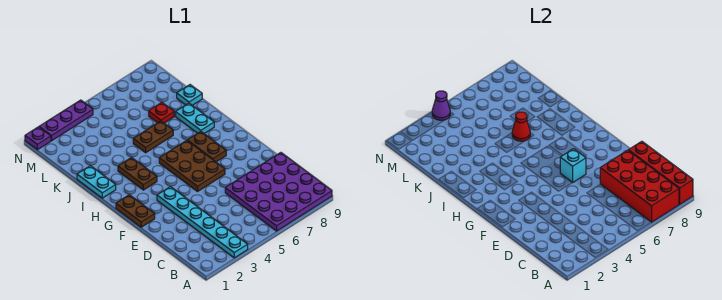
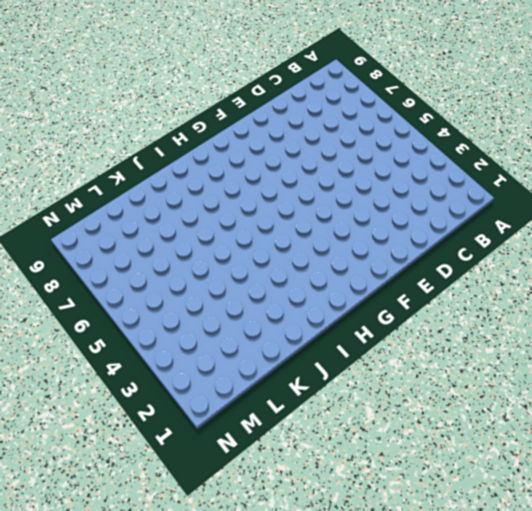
none -> cyan plate A3:F3 level 1
none -> purple plate A6:D9 level 1
none -> brown plate F1:G1 level 1

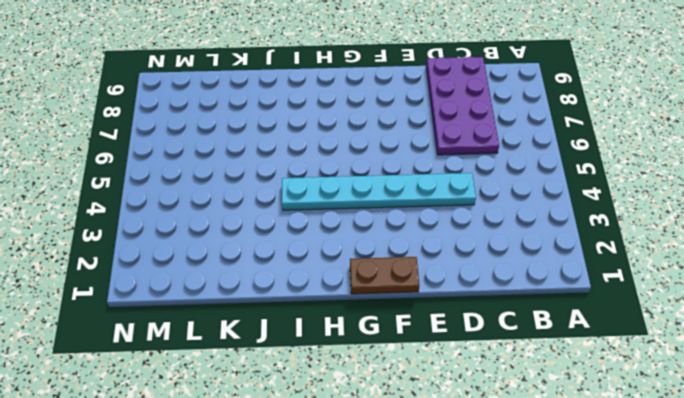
purple plate C6:D9 level 1 -> purple plate A6:D9 level 1
cyan plate D4:I4 level 1 -> cyan plate A3:F3 level 1
none -> brown plate F5:H6 level 1
none -> brown plate G7:H7 level 1
none -> brown plate H3:I3 level 1

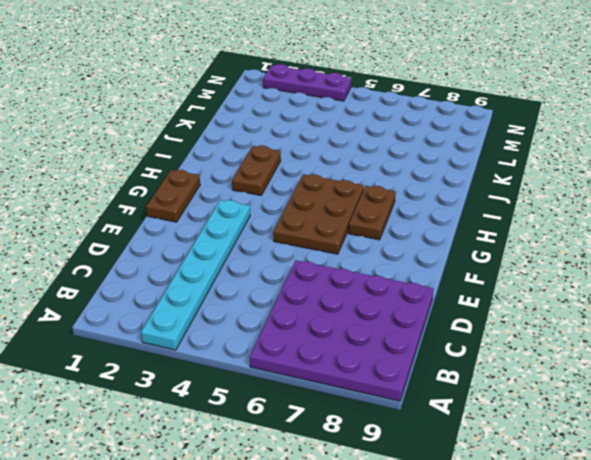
none -> cyan plate I1:J1 level 1
none -> cyan plate I8:J8 level 1
none -> brown plate J5:J6 level 1

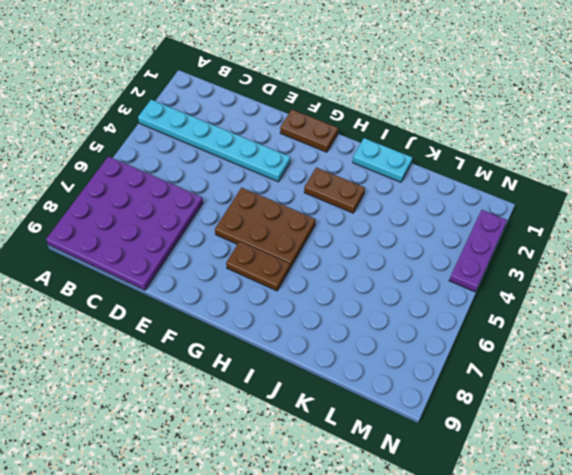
none -> cyan plate I8:J8 level 1
none -> brown plate J5:J6 level 1
none -> red plate K7 level 1

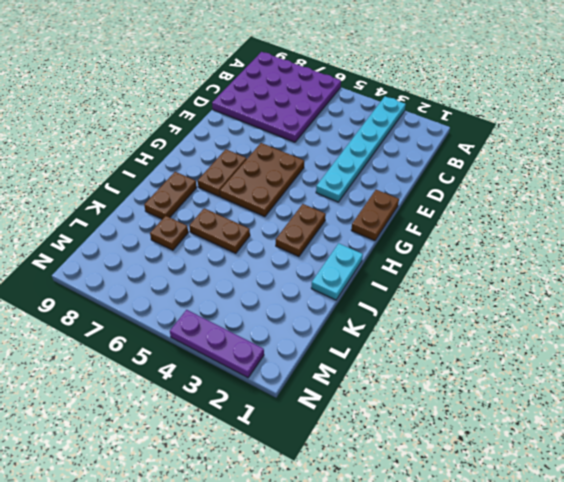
brown plate I8:J8 level 1 -> cyan plate I8:J8 level 1
brown plate K7 level 1 -> red plate K7 level 1
none -> cyan plate K9 level 1
none -> purple plate N1 level 1
none -> red brick A7:D8 level 2

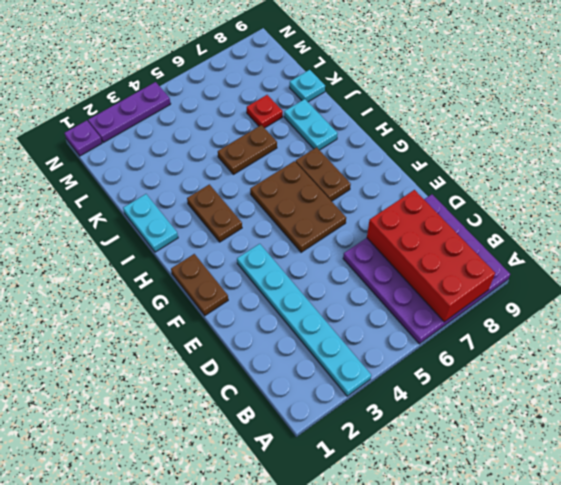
none -> red brick A9:D9 level 2
none -> cyan brick F6 level 2
none -> red cone J6 level 2

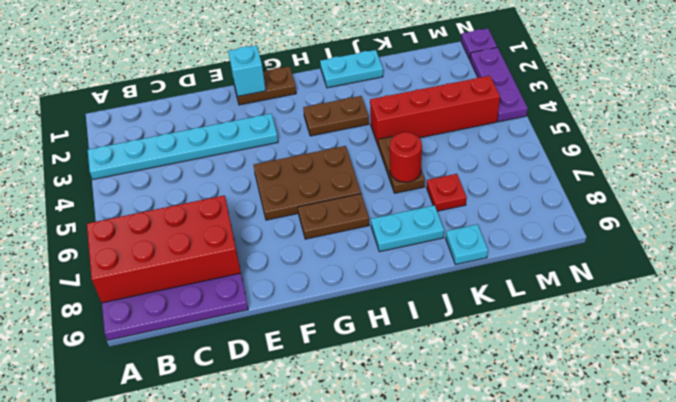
cyan brick F1 level 2 -> cyan brick F6 level 2
red brick J4:M4 level 1 -> red brick A9:D9 level 2
red round brick J6 level 2 -> red cone J6 level 2
none -> purple cone N4 level 2

